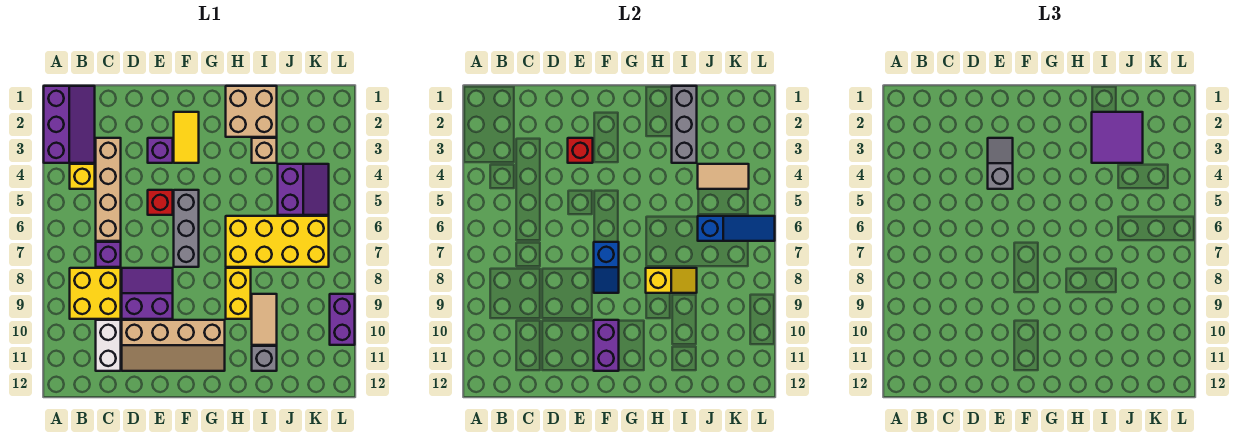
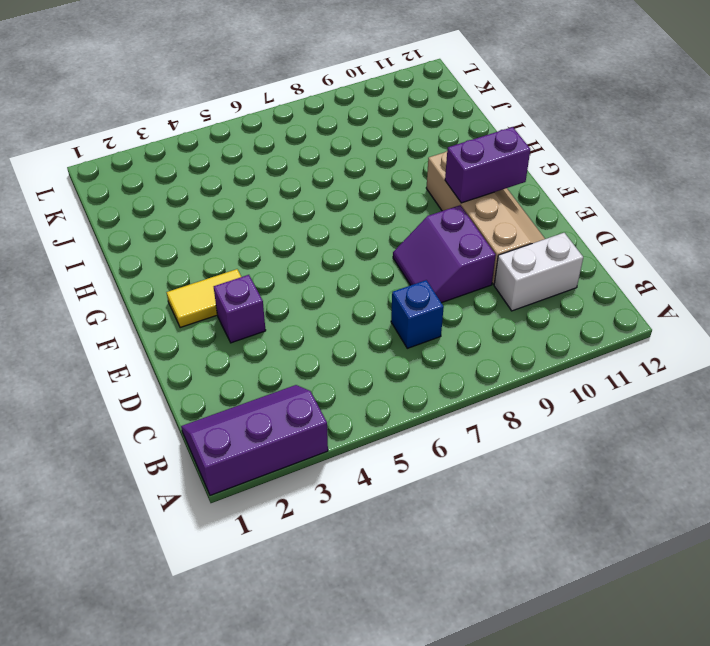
blue brick C7 level 1 -> purple brick C7 level 1
none -> yellow brick B4 level 1
none -> yellow brick B8:C9 level 1
none -> tan brick C3:C6 level 1

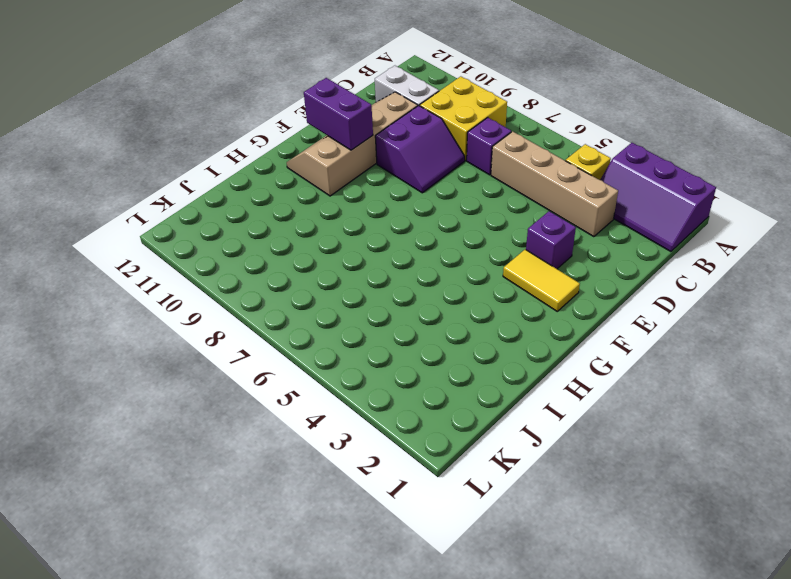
none -> red brick E5 level 1
none -> grey brick F5:F7 level 1
none -> tan brick H1:I2 level 1

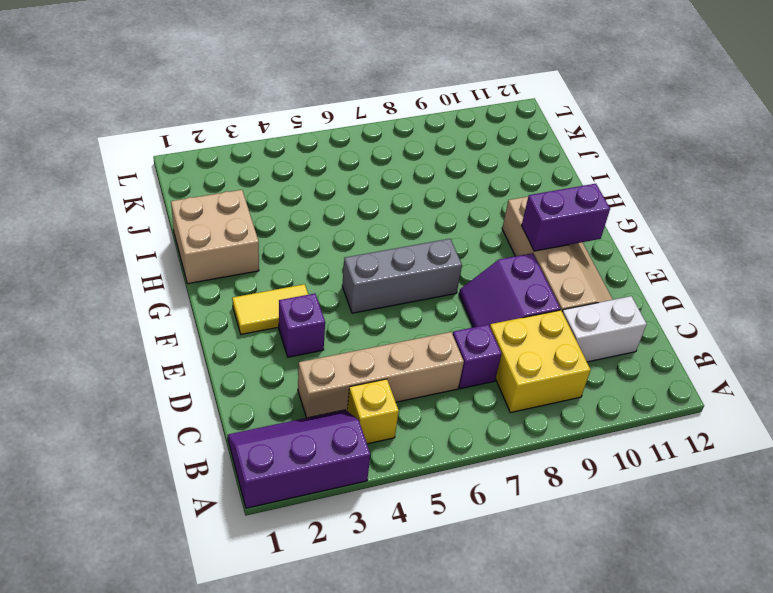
none -> red brick E5 level 1
none -> yellow brick H6:K7 level 1
none -> yellow brick H8:H9 level 1

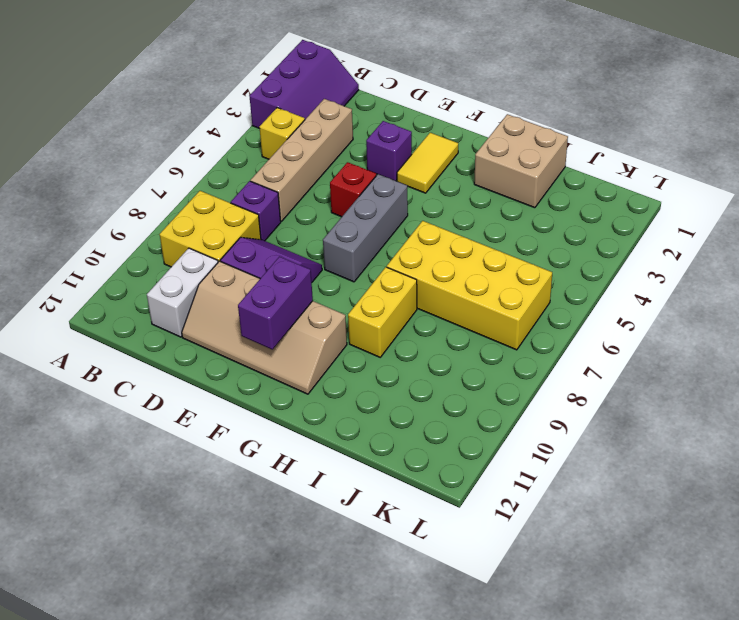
none -> tan brick I3 level 1
none -> tan tile I9:I10 level 1
none -> grey brick I11 level 1

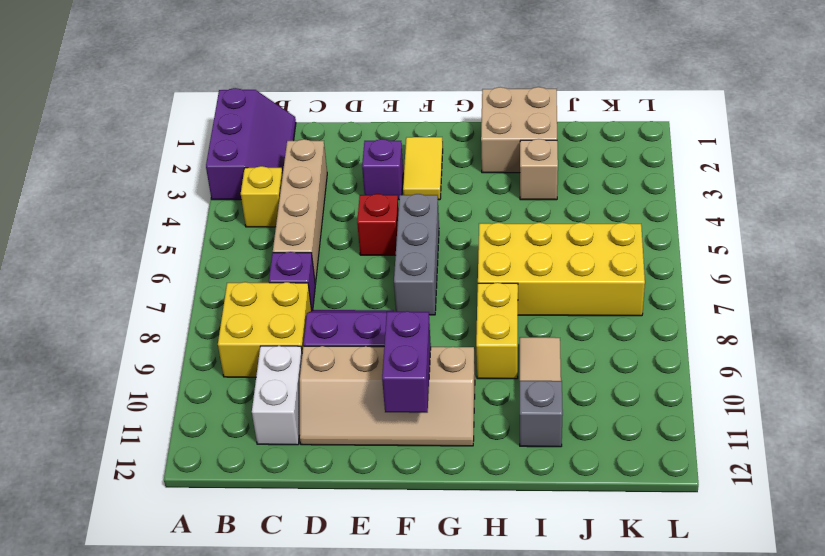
none -> purple slope J4:K5 level 1 top J
none -> purple brick L9:L10 level 1
none -> red brick E3 level 2

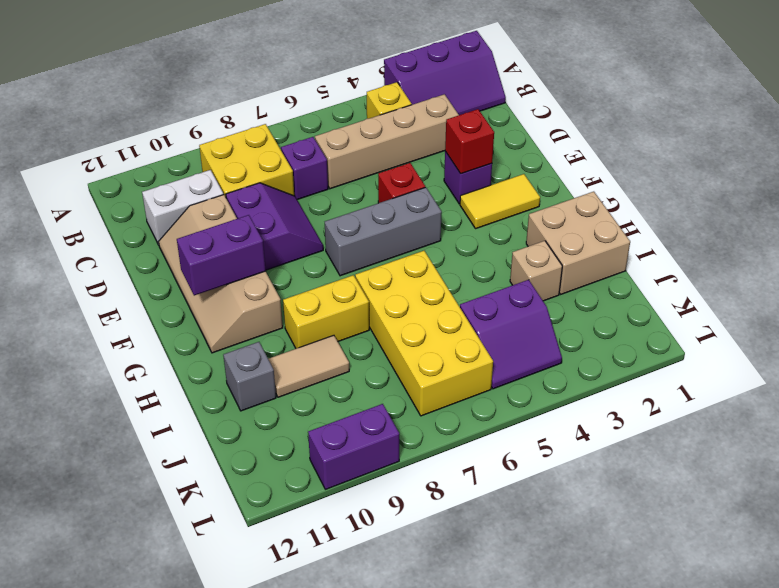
none -> blue slope F7:F8 level 2 top 7
none -> yellow slope H8:I8 level 2 top H
none -> grey brick I1:I3 level 2

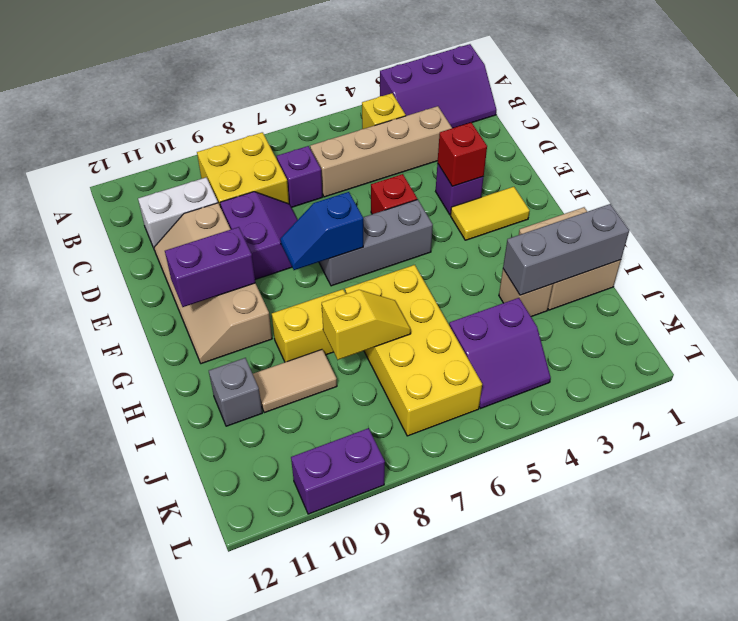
yellow slope I7:I8 level 2 top 8 -> yellow slope H8:I8 level 2 top H
none -> tan tile J4:K4 level 2
none -> blue slope J6:L6 level 2 top J
none -> grey slope E3:E4 level 3 top 4

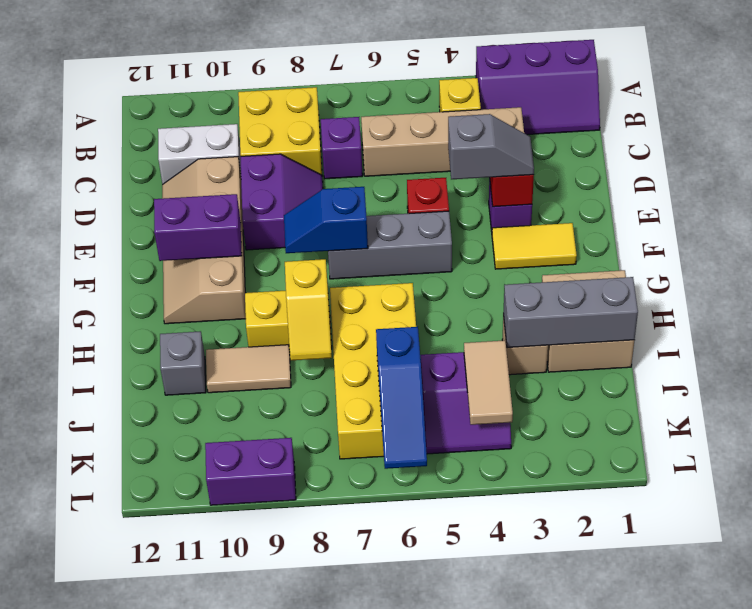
none -> purple tile I2:J3 level 3

